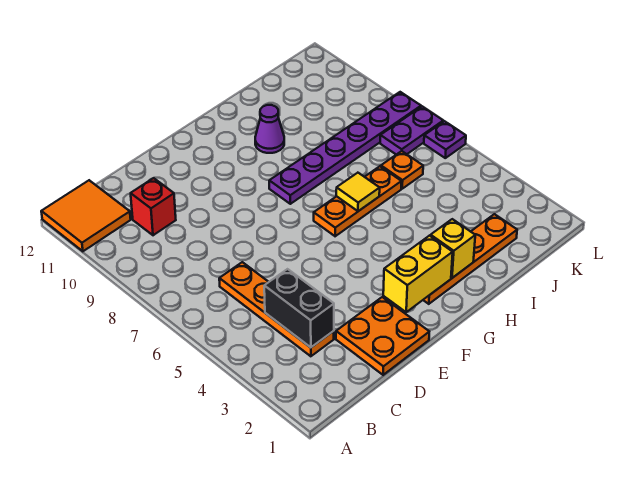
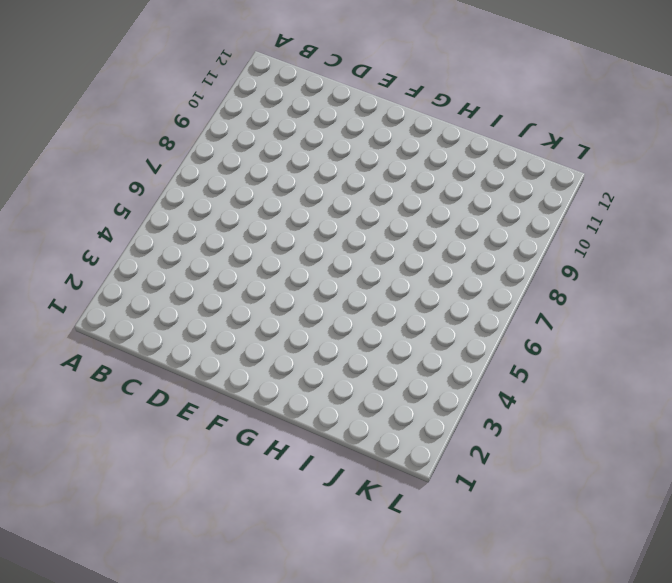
none -> orange tile A11:B12 level 1
none -> orange plate C3:C6 level 1
none -> red brick C10 level 1

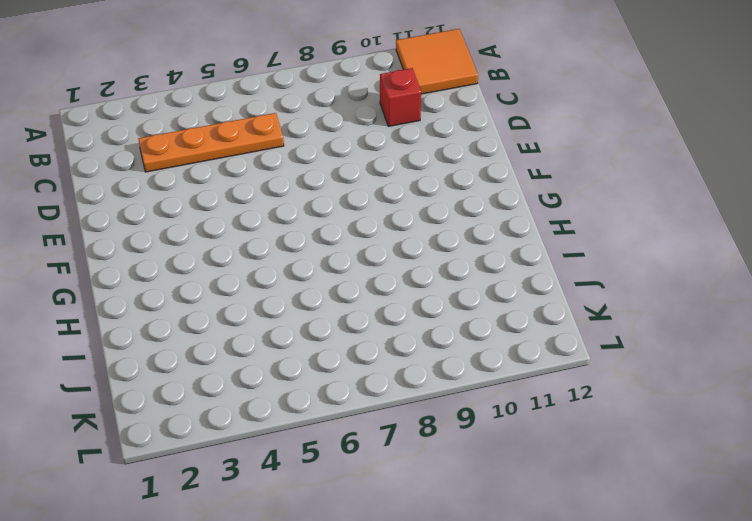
none -> orange plate D1:E2 level 1
none -> orange plate G2:J2 level 1
none -> orange plate G6:I6 level 1

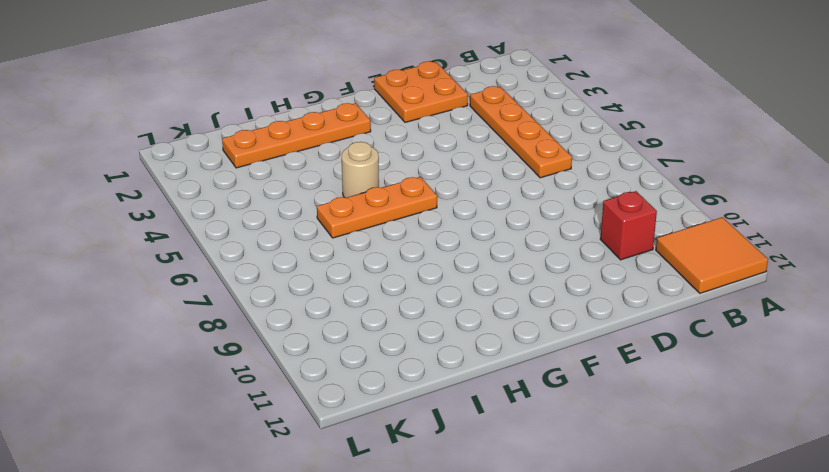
tan round brick H5 level 1 -> none
none -> purple plate G8:L8 level 1
none -> purple cone H10 level 1
none -> orange plate J6 level 1

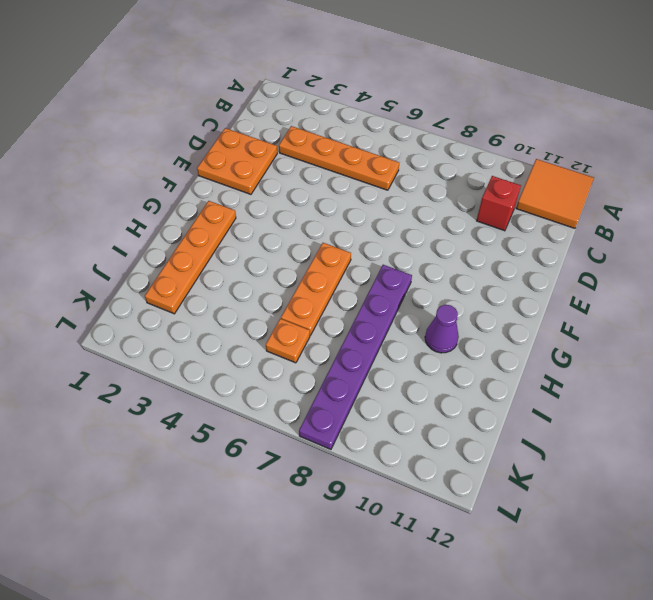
none -> purple plate K7:L7 level 1
none -> purple plate L6 level 1
none -> black brick C3:C4 level 2

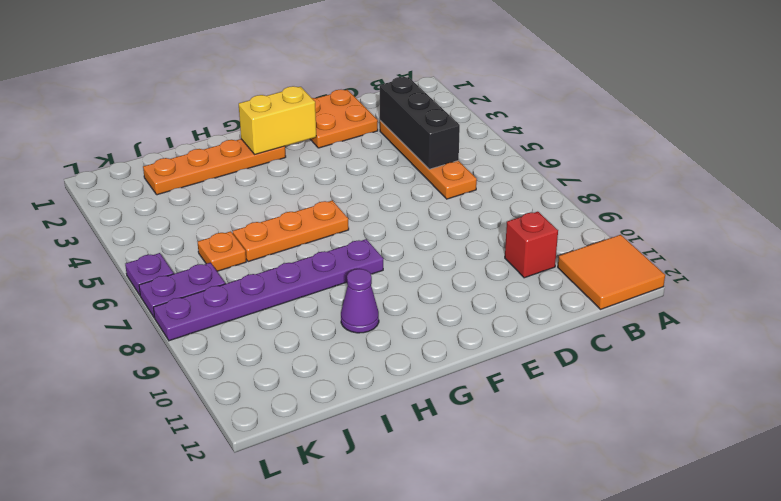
black brick C3:C5 level 2 -> black brick C3:C4 level 2
none -> yellow brick H2 level 2
none -> yellow tile H6 level 2

